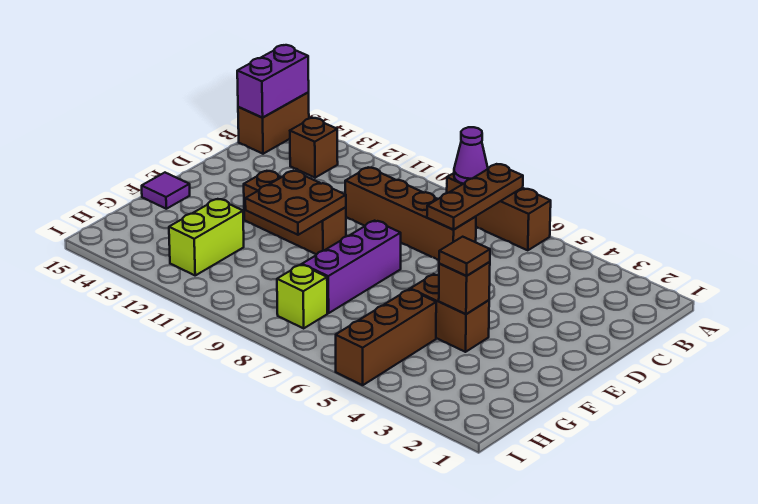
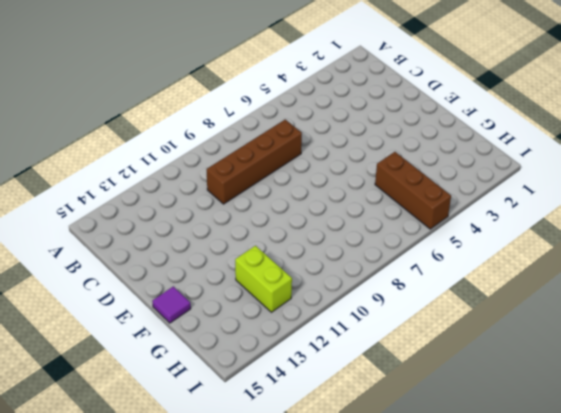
none -> brown brick A6:A8 level 1
none -> brown brick A15:B15 level 1
none -> brown brick B13 level 1

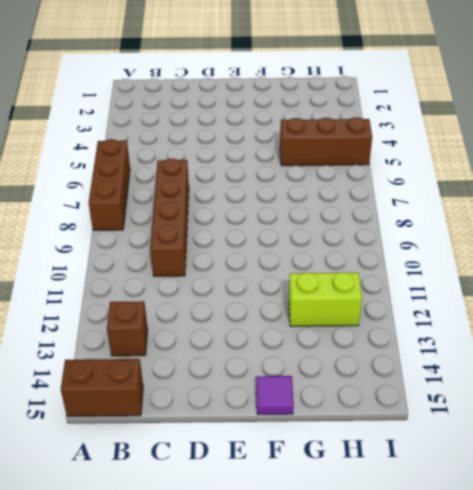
none -> purple brick E8:G8 level 1
none -> brown brick E10:E12 level 1
none -> brown brick F4:F5 level 1

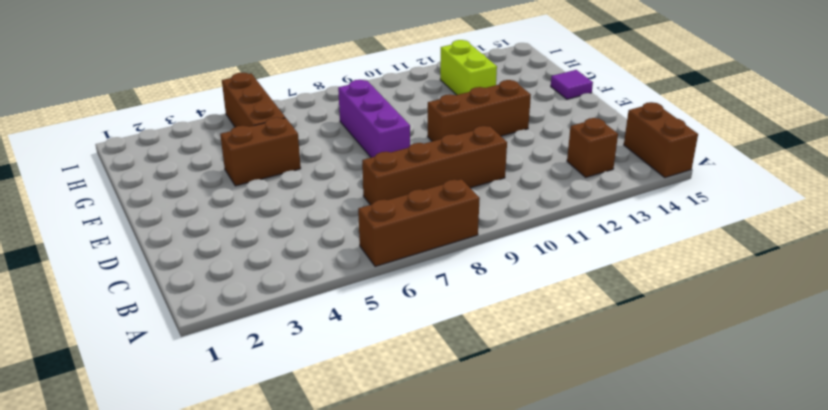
none -> lime brick H8 level 1
none -> brown plate A7:C7 level 2
none -> purple cone A8 level 2

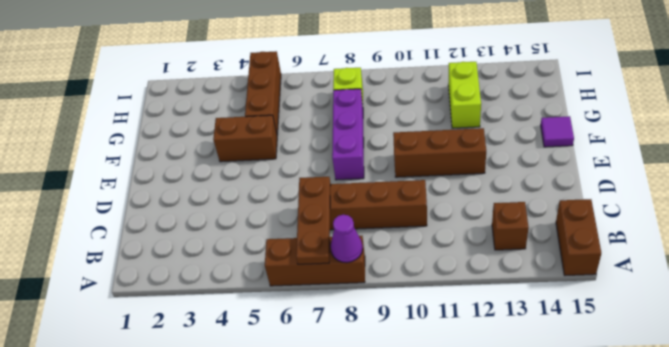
none -> purple brick A15:B15 level 2
none -> brown plate E10:F11 level 2
none -> brown brick F4 level 2

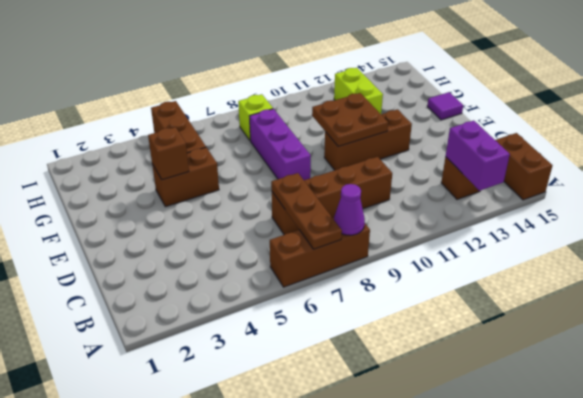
purple brick A13:B13 level 2 -> purple brick A15:B15 level 2
none -> brown tile F4 level 3

